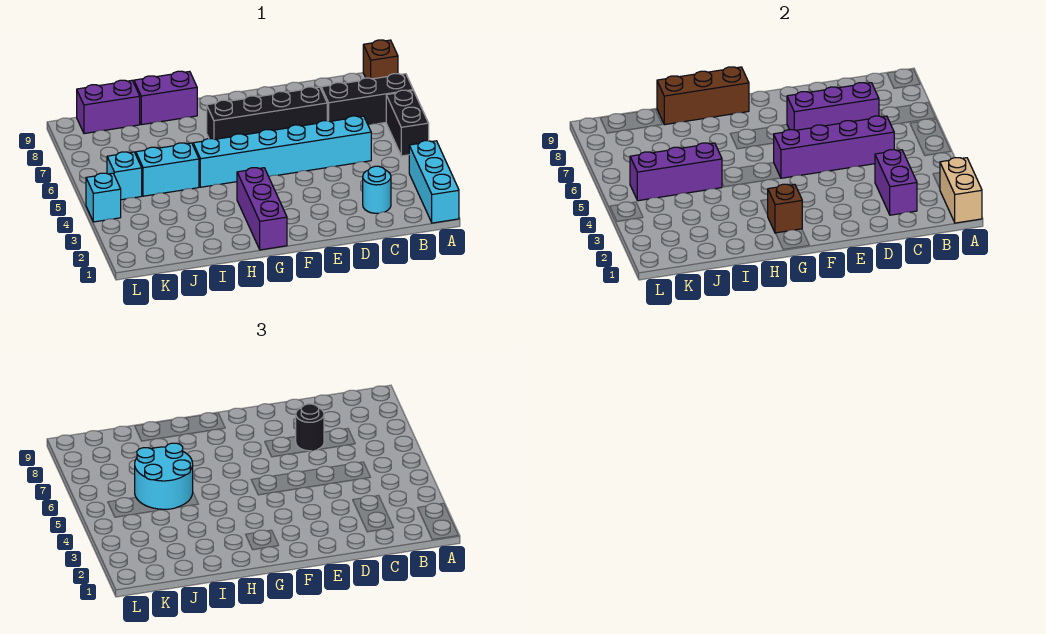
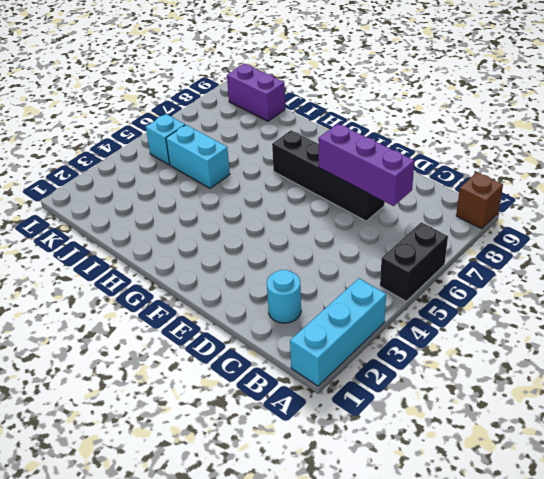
none -> black brick A7:C7 level 1
none -> cyan brick C5:H5 level 1
none -> purple brick G1:G3 level 1

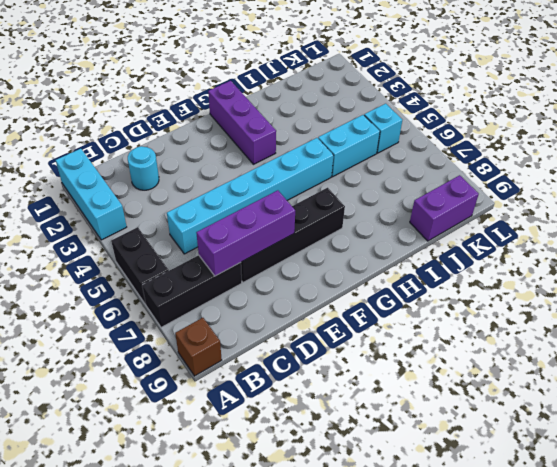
none -> purple brick H9:I9 level 1
none -> cyan brick L4 level 1
none -> tan brick A1:A2 level 2

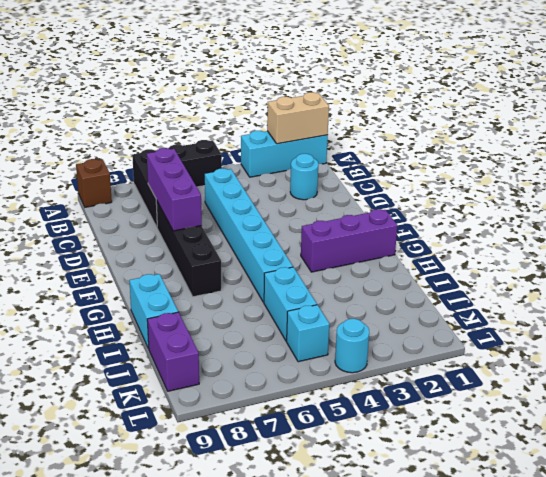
cyan brick H9:I9 level 1 -> purple brick H9:I9 level 1
cyan round brick L4 level 1 -> cyan brick L4 level 1
none -> purple brick C2:C3 level 2
none -> purple brick C5:F5 level 2
none -> brown brick G2 level 2

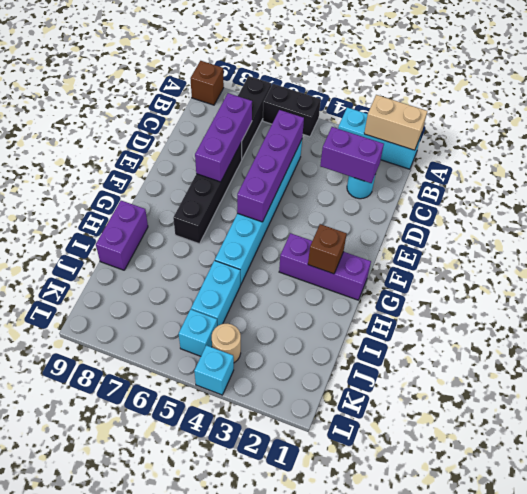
tan round brick K4 level 1 -> none
none -> purple brick J9:K9 level 1
none -> brown brick G9:I9 level 2
none -> purple brick I5:K5 level 2

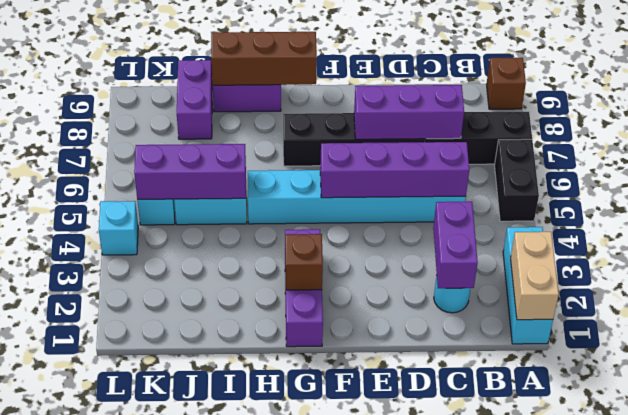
purple brick J8:J9 level 1 -> purple brick J9:K9 level 1
none -> black round brick D7 level 3
none -> cyan round brick I5:J6 level 3

